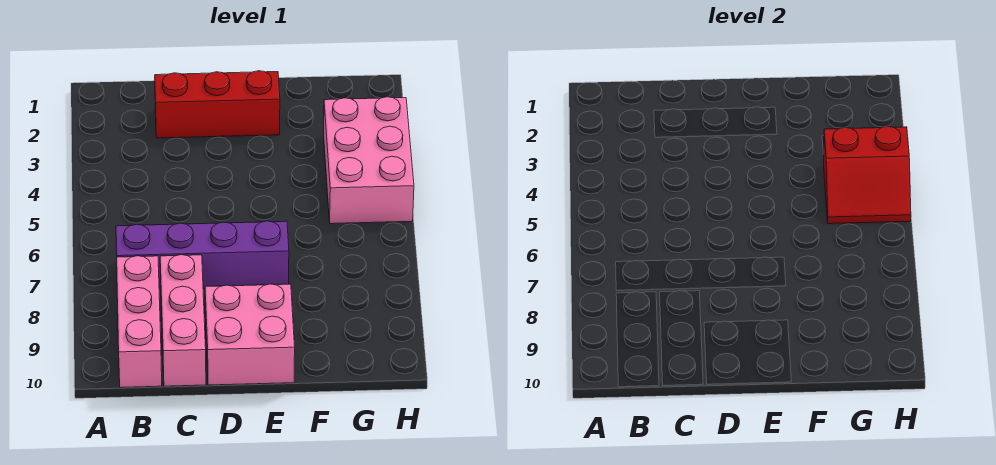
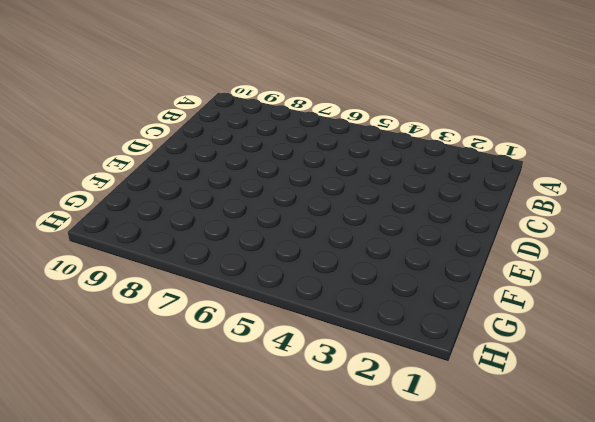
none -> purple brick B7:E7 level 1
none -> pink brick B8:B10 level 1

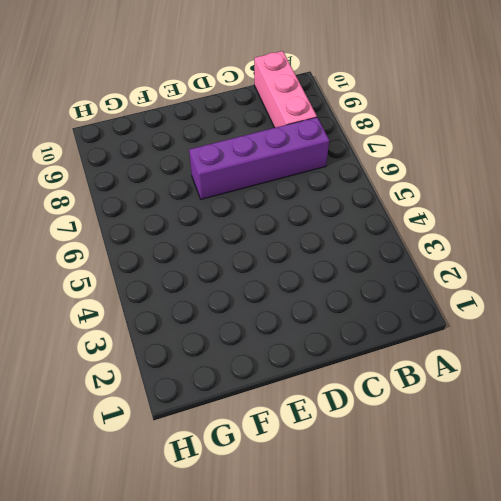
none -> red brick C2:E2 level 1
none -> pink brick C8:C10 level 1

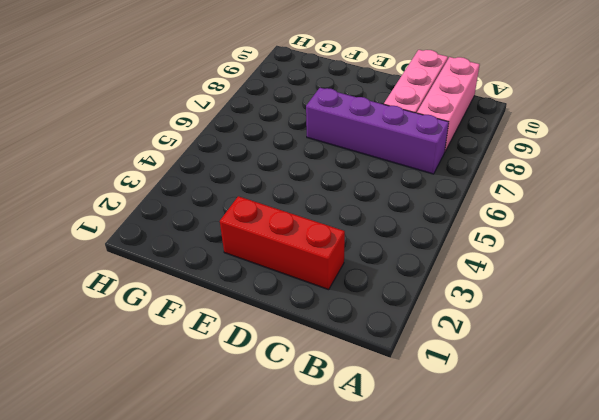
none -> pink brick D9:E10 level 1
none -> pink brick G3:H5 level 1

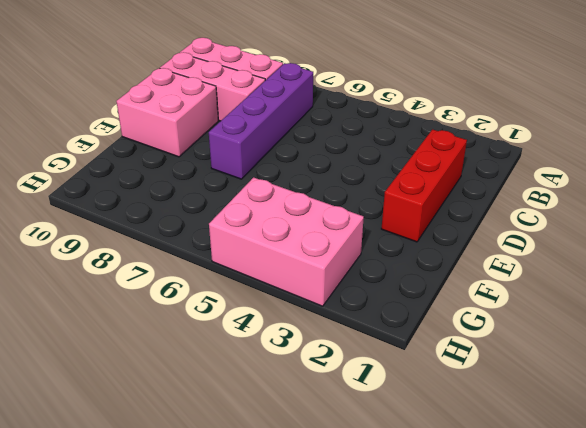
none -> red slope G4:H5 level 2 top 4

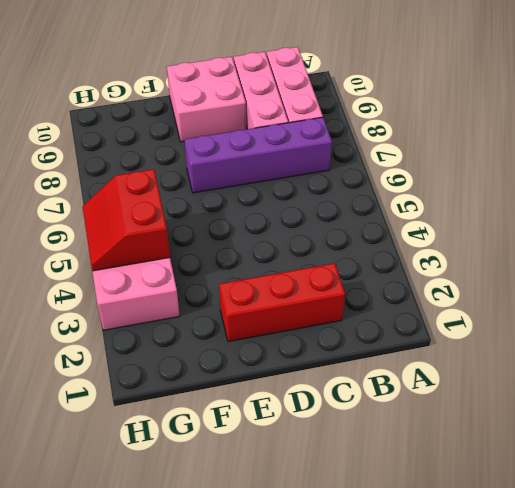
red slope G4:H5 level 2 top G -> red slope G4:H5 level 2 top 4

